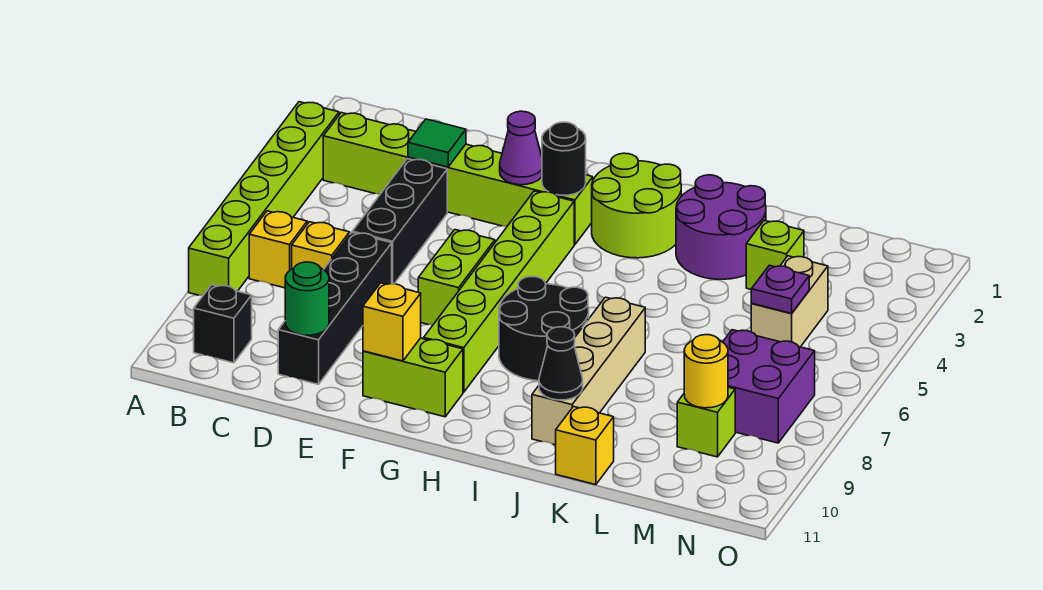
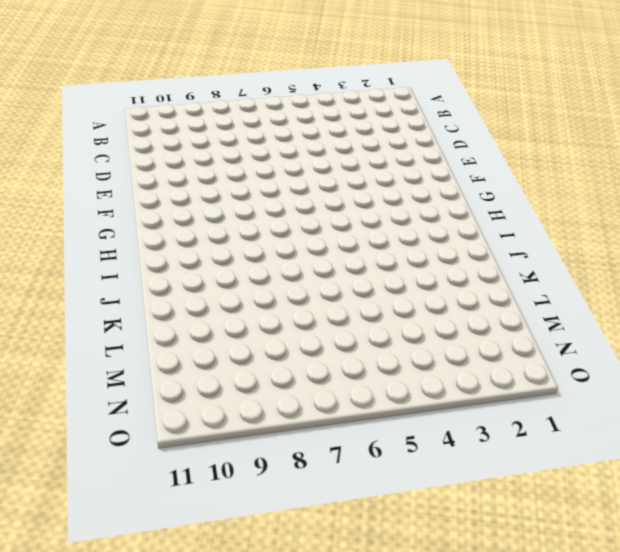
none -> lime brick A3:A8 level 1
none -> lime brick B3:G3 level 1
none -> yellow brick B7 level 1

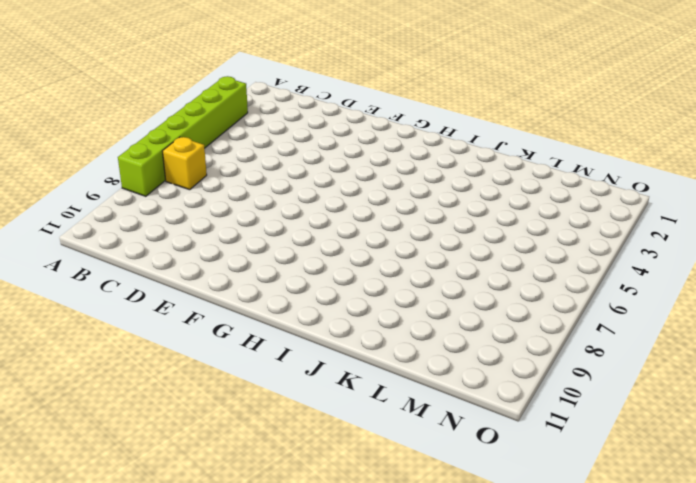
none -> lime brick B3:G3 level 1
none -> black brick B10 level 1
none -> yellow brick C7 level 1

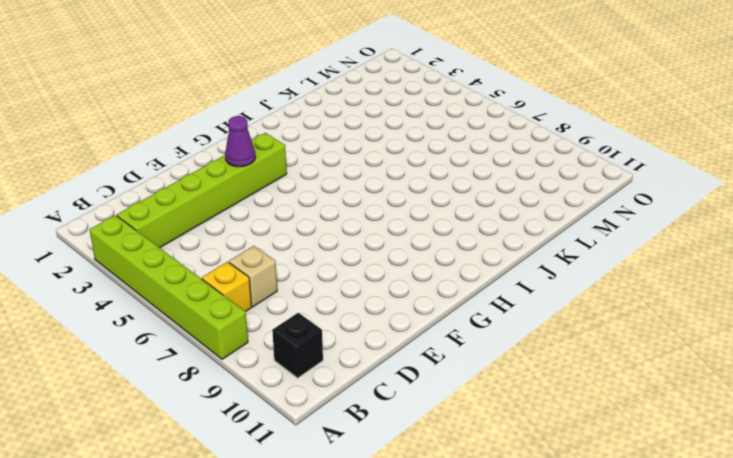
tan brick C7 level 1 -> yellow brick C7 level 1
none -> black brick D4:D6 level 1
none -> black brick D7:D10 level 1
none -> lime brick F6:F7 level 1

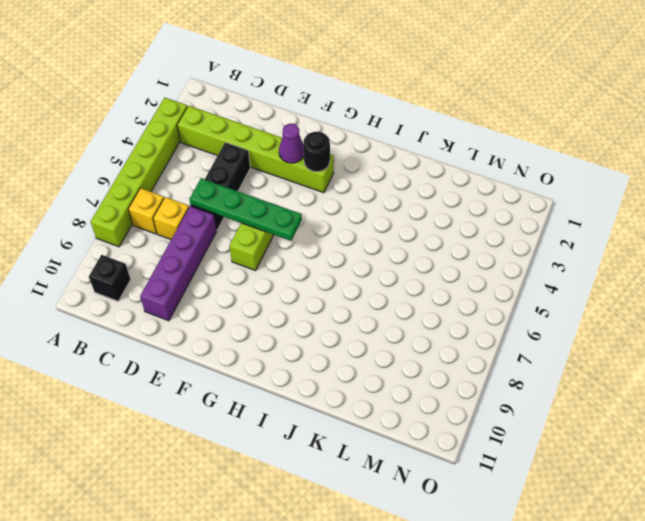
green plate D6:G6 level 2 -> none
purple brick D7:D10 level 1 -> black brick D7:D10 level 1
none -> lime brick F10:G10 level 1
none -> lime brick G4:G9 level 1
none -> lime round brick H2:I3 level 1

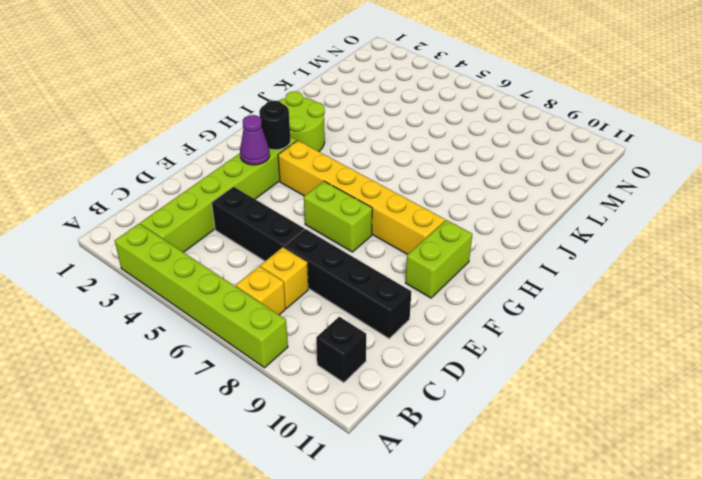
yellow brick G4:G9 level 1 -> lime brick G4:G9 level 1
none -> black round brick H7:I8 level 1
none -> purple round brick J2:K3 level 1
none -> tan brick J7:J10 level 1

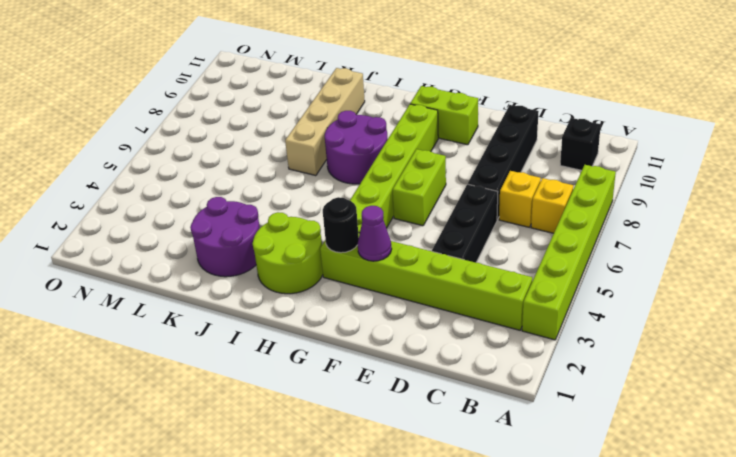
purple round brick H7:I8 level 1 -> black round brick H7:I8 level 1
none -> yellow brick K11 level 1
none -> lime brick L3 level 1
none -> tan brick M4:M5 level 1

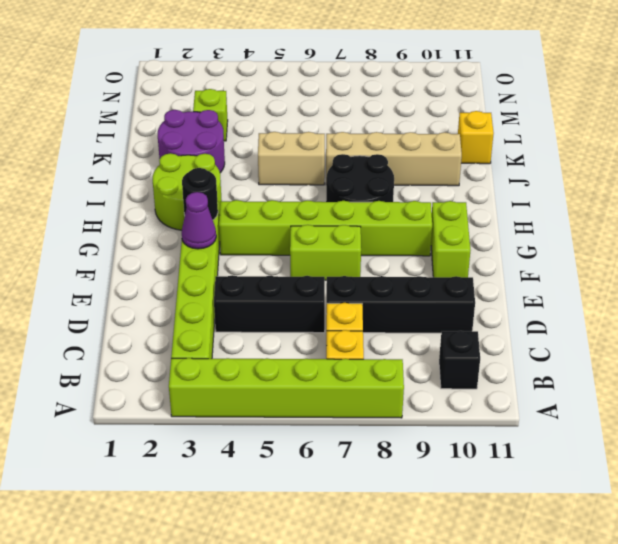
tan brick J5:J6 level 1 -> tan brick M4:M5 level 1
none -> purple brick M7:N8 level 1
none -> lime brick M9 level 1
none -> green tile D3 level 2

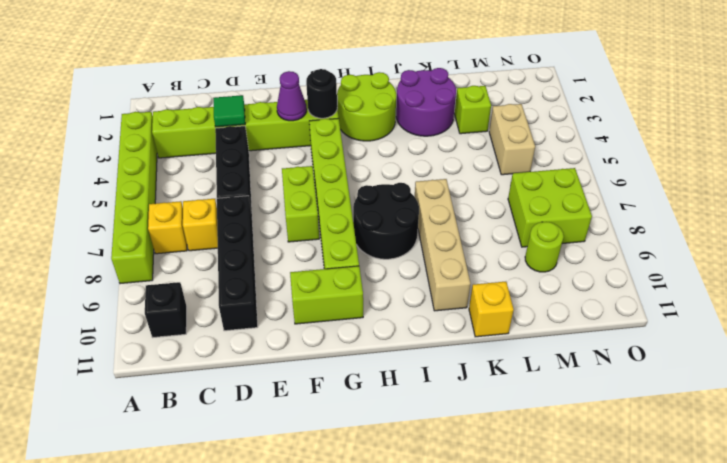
lime brick M7:N8 level 1 -> purple brick M7:N8 level 1
lime round brick M9 level 1 -> lime brick M9 level 1
none -> green round brick D10 level 2
none -> yellow brick F10 level 2
none -> black cone J10 level 2

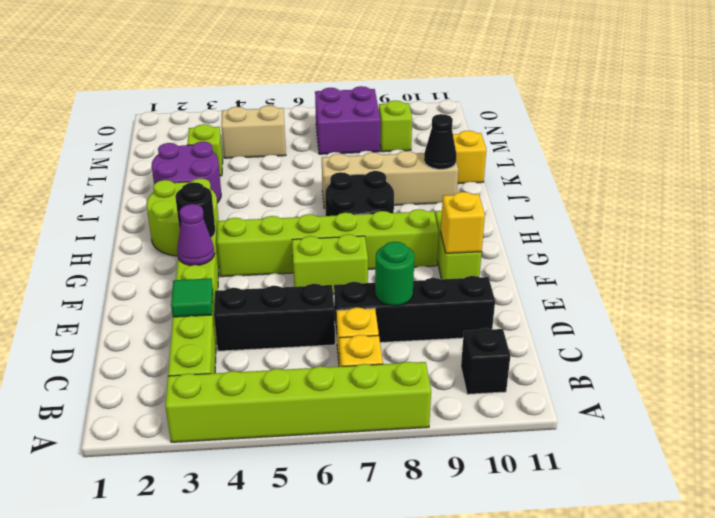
green round brick D8 level 2 -> green round brick D10 level 2
none -> purple plate M5 level 2
none -> yellow round brick M9 level 2

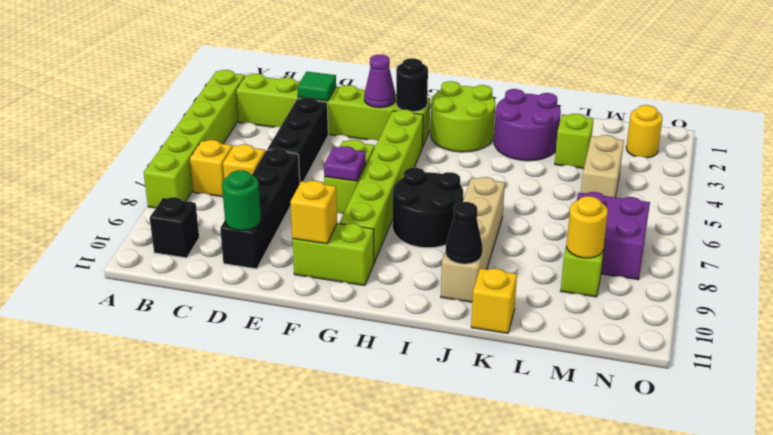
purple plate F7 level 2 -> purple plate M5 level 2
yellow round brick N2 level 1 -> none

